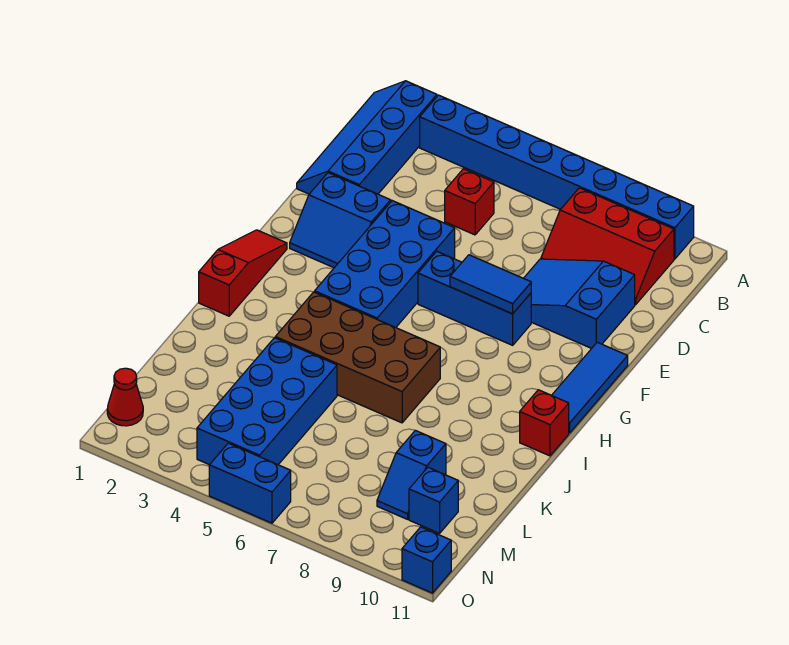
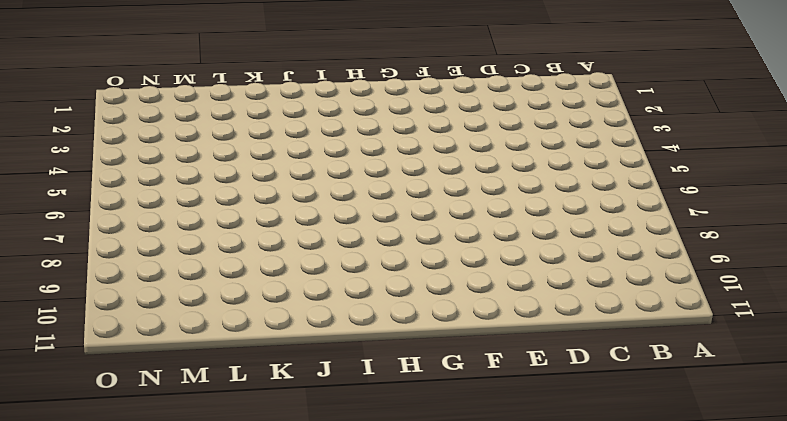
none -> blue slope A1:D2 level 1 top 2
none -> blue brick A3:A10 level 1
none -> red slope B8:C10 level 1 top B

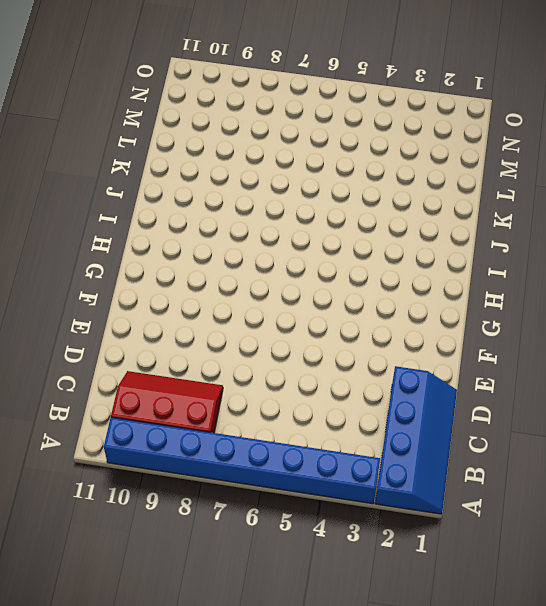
none -> red brick C5 level 1
none -> blue slope D8:E10 level 1 top 10
none -> blue slope E2:F3 level 1 top E

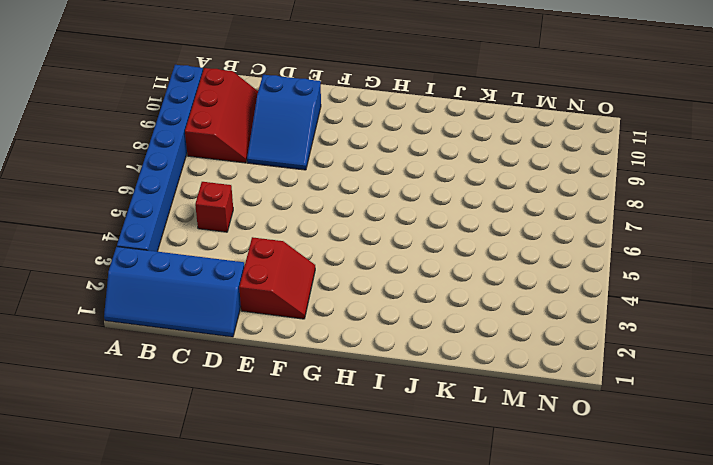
red slope E2:F3 level 1 top E -> blue slope E2:F3 level 1 top E
none -> blue brick E4:H5 level 1
none -> blue brick F6:F8 level 1
none -> blue tile F11:H11 level 1

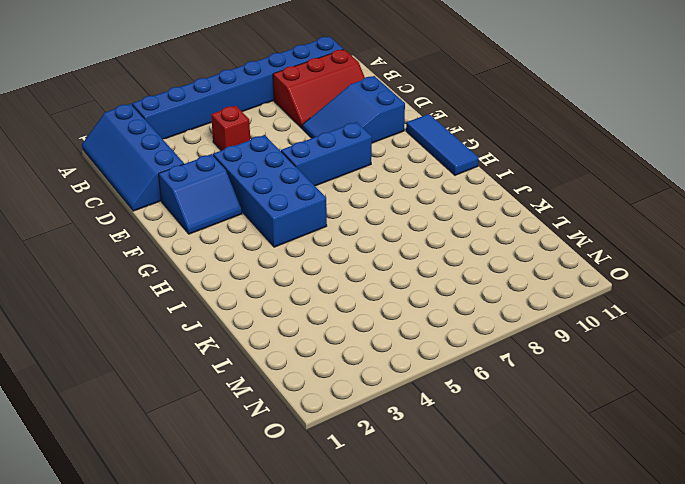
none -> red slope G1:I1 level 1 top I
none -> brown brick I4:J7 level 1
none -> red brick I11 level 1

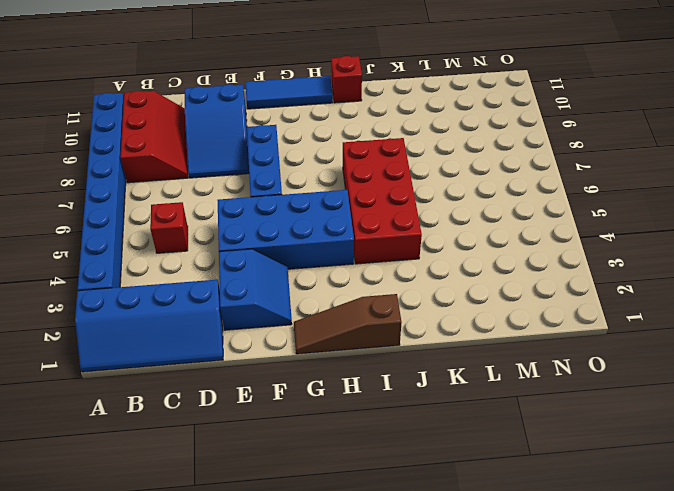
brown slope G1:I1 level 1 top I -> red slope G1:I1 level 1 top I
red brick I4:J7 level 1 -> brown brick I4:J7 level 1
none -> blue brick K4:N5 level 1
none -> blue slope L9:M9 level 1 top L
none -> blue brick M10 level 1

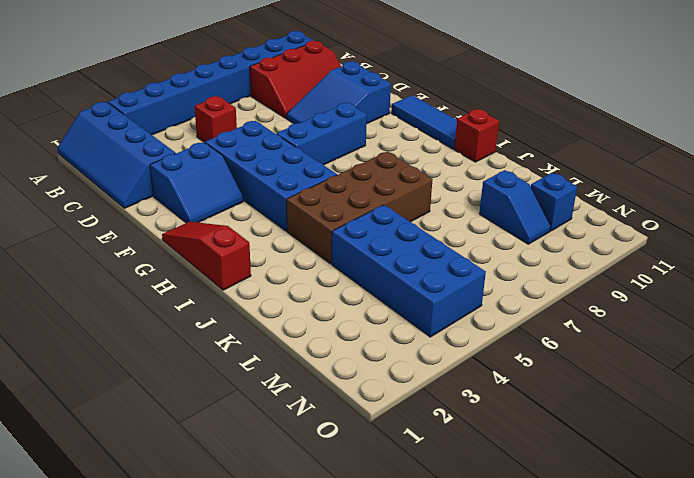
none -> red cone N1 level 1
none -> blue brick O5:O6 level 1
none -> blue brick O11 level 1

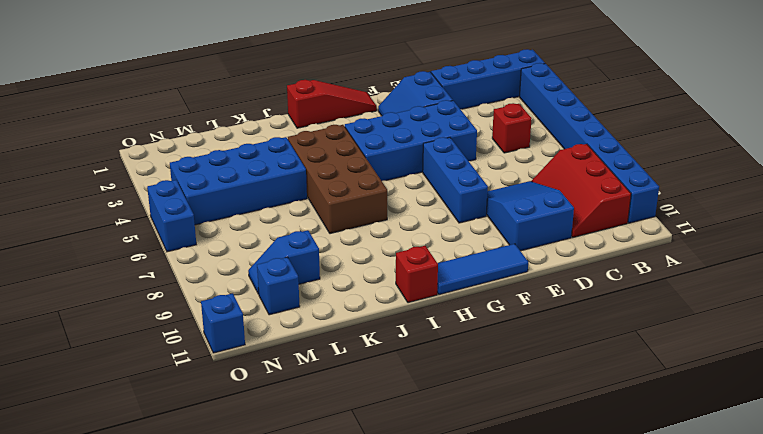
none -> red cone N1 level 1
none -> blue tile F7:F8 level 2

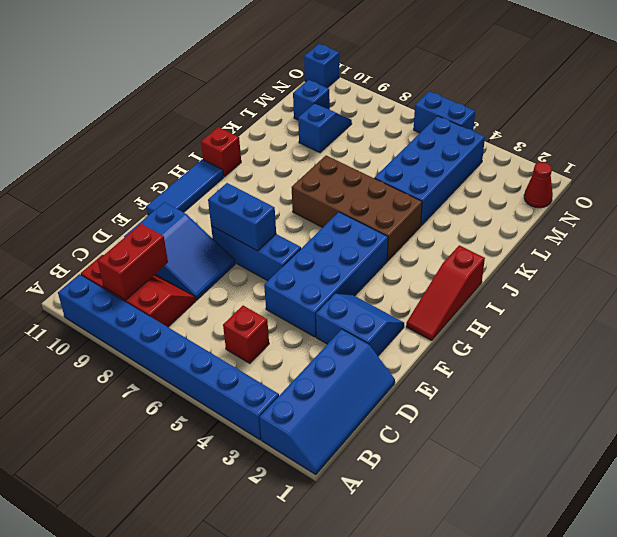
red brick B9:C9 level 2 -> none
blue brick F7:F8 level 2 -> blue tile F7:F8 level 2

